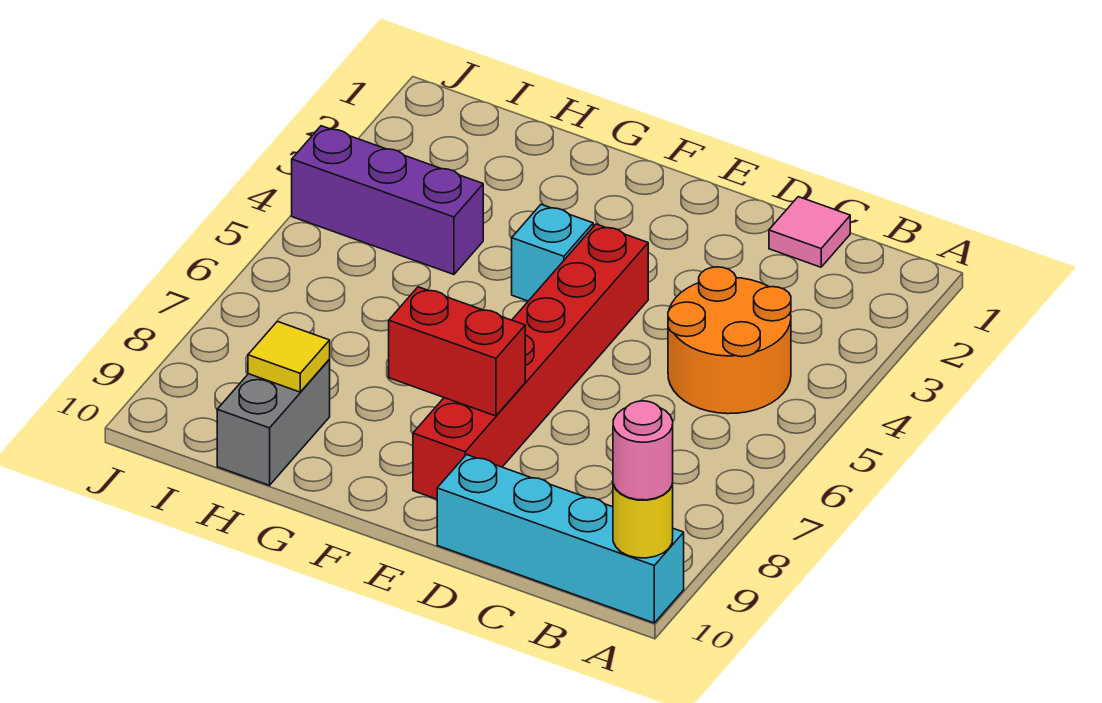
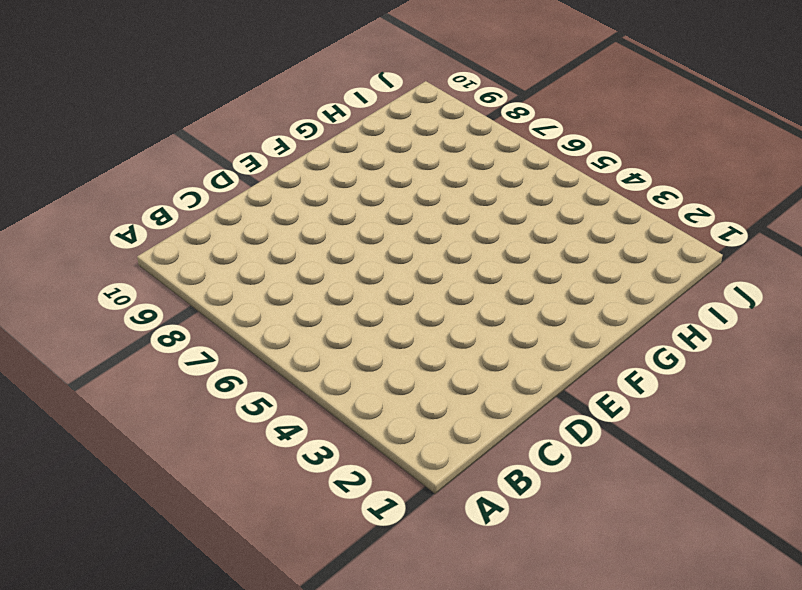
none -> cyan brick A10:D10 level 1
none -> orange round brick B4:C5 level 1

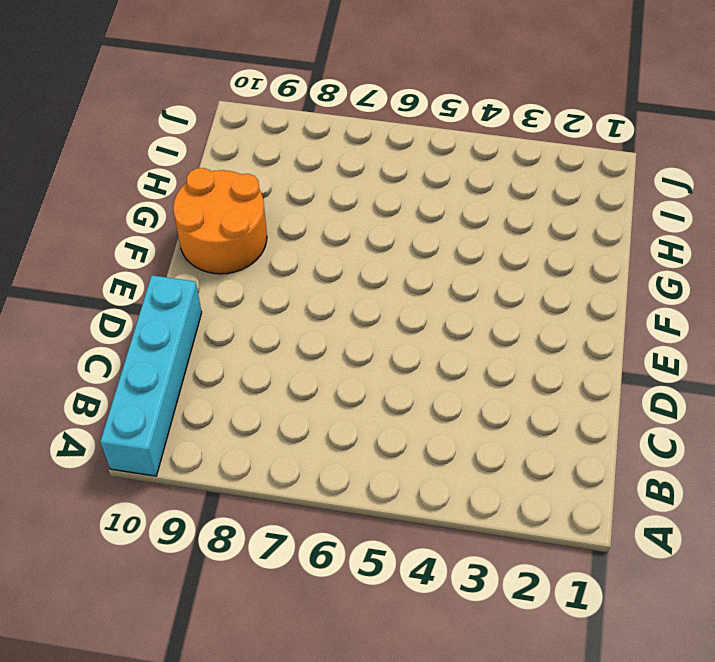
orange round brick F9:G10 level 1 -> orange round brick B4:C5 level 1
none -> pink tile C1 level 1
none -> red brick E4:E9 level 1

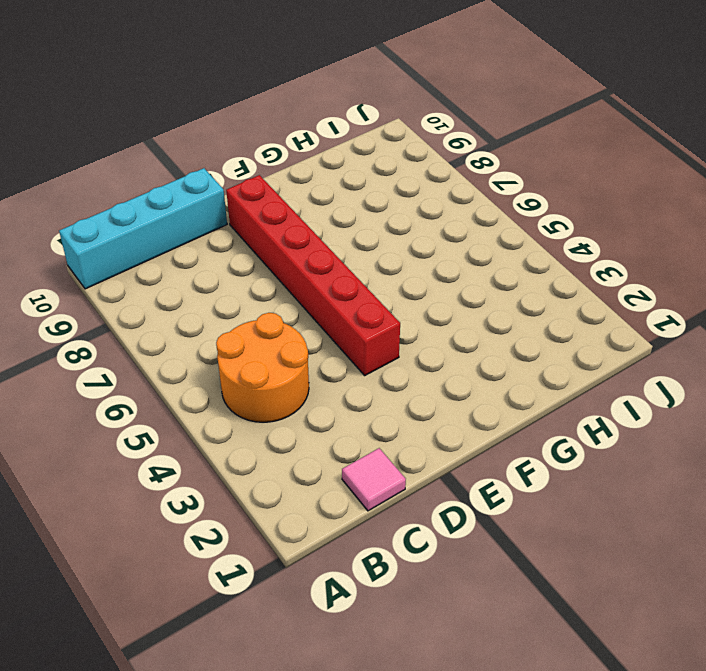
none -> cyan brick F4 level 1
none -> purple brick H4:J4 level 1

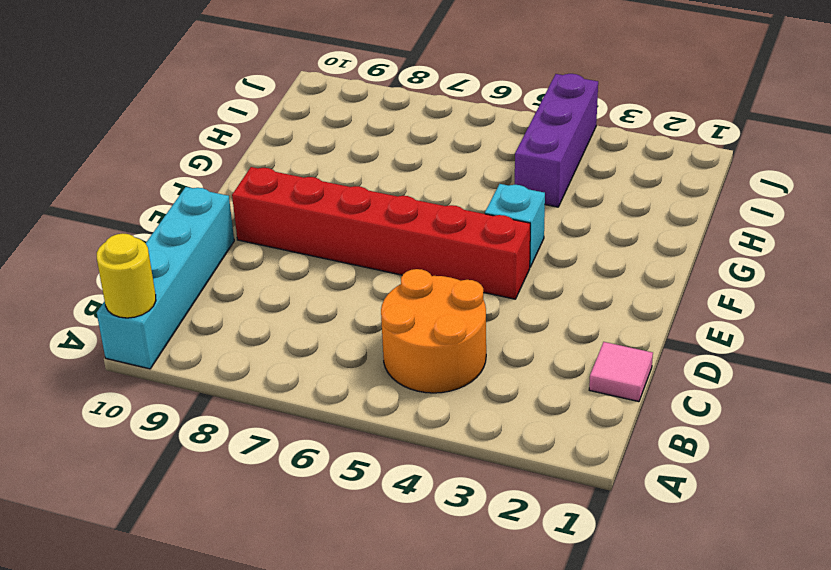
none -> grey brick H9:H10 level 1
none -> red brick E8:F8 level 2

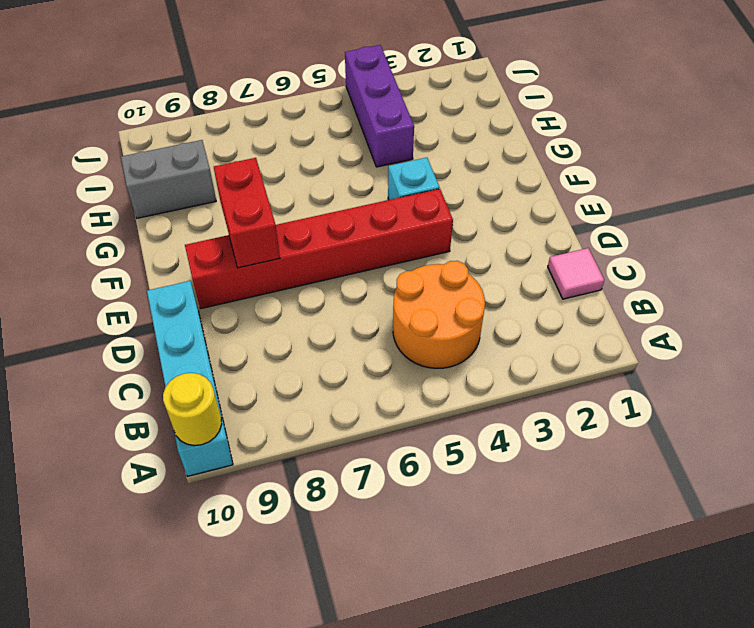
none -> yellow tile H9 level 2
none -> pink round brick A10 level 3

